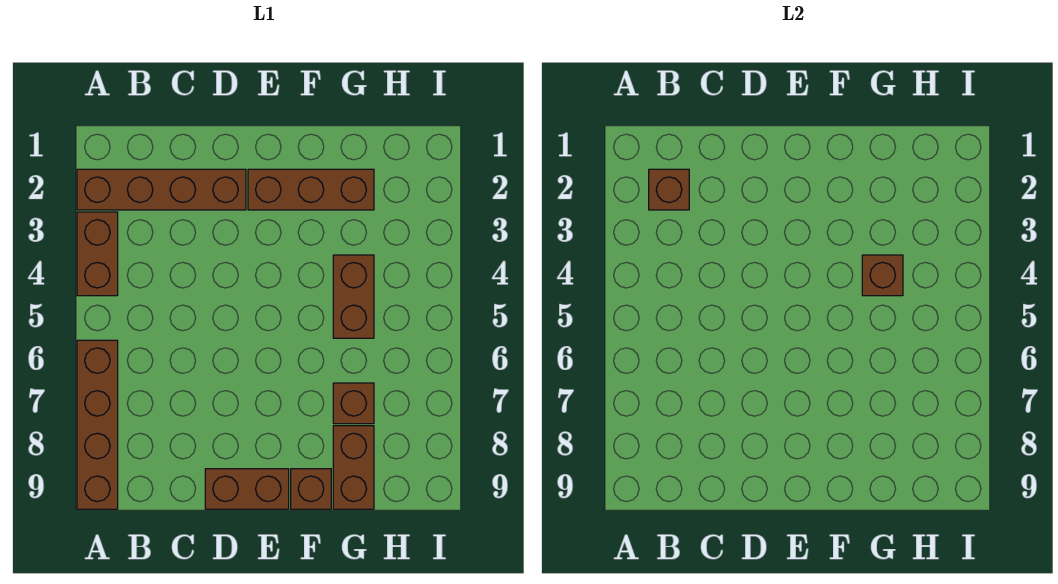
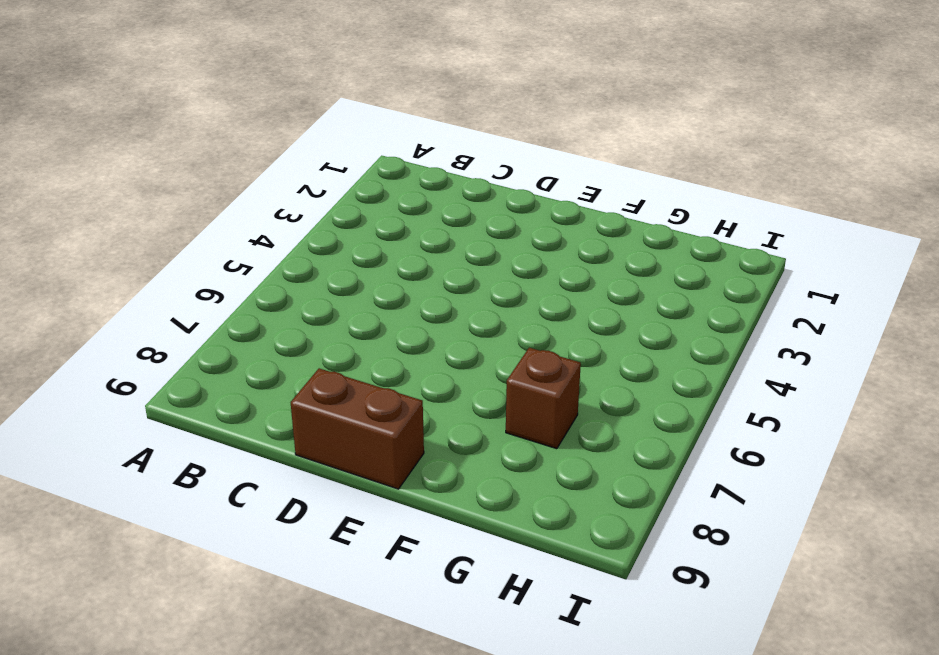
none -> brown brick A2:D2 level 1
none -> brown brick A3:A4 level 1

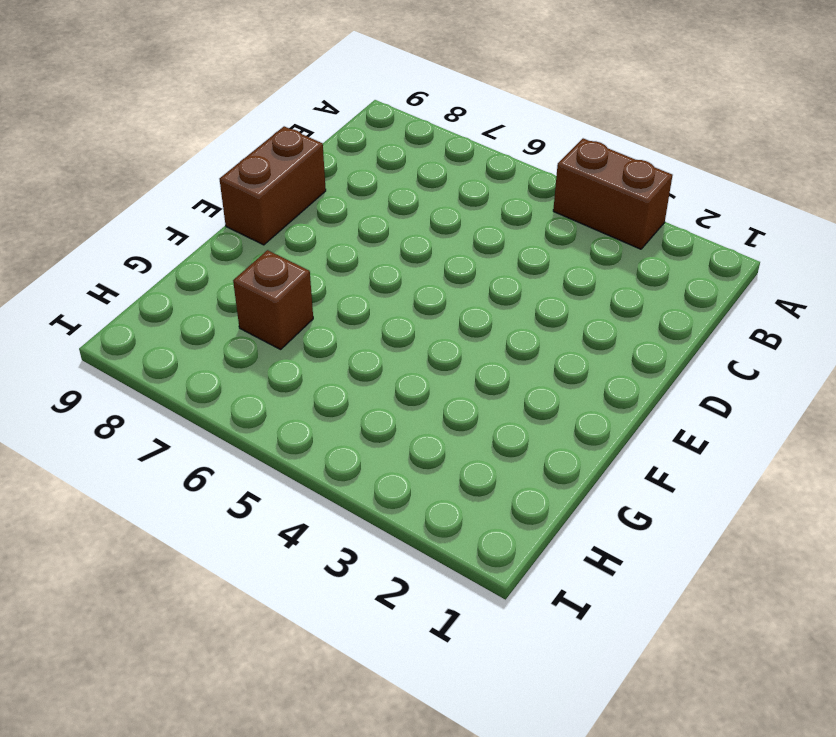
none -> brown brick A2:D2 level 1
none -> brown brick A6:A9 level 1

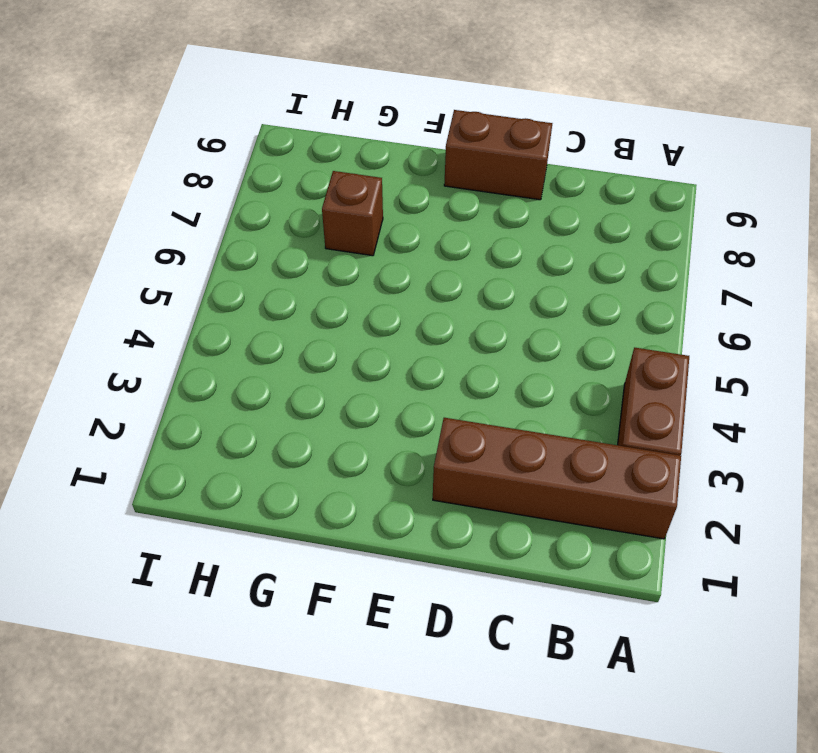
none -> brown brick A6:A9 level 1
none -> brown brick E2:G2 level 1

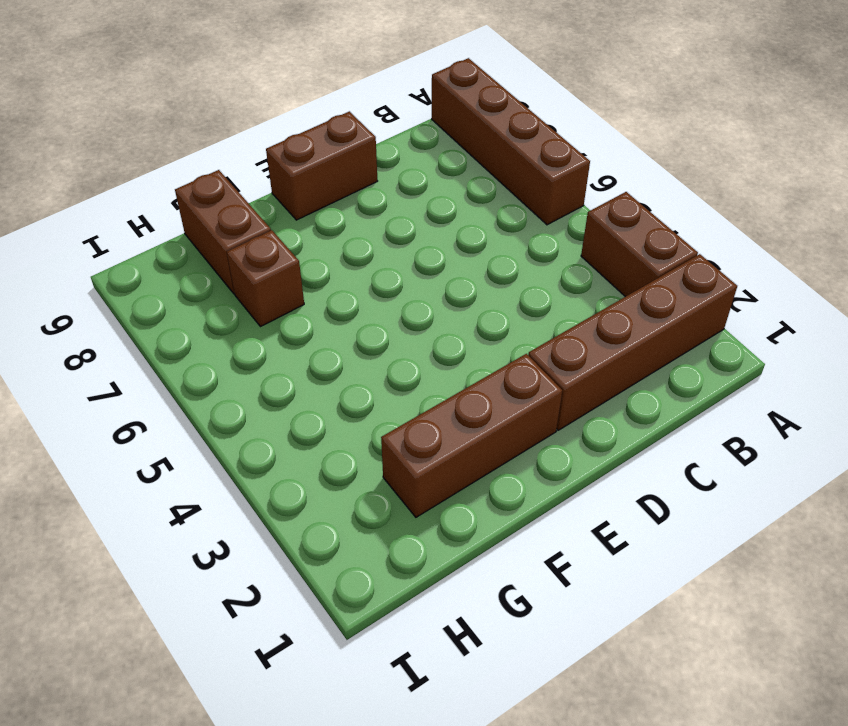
none -> brown brick F9 level 1
none -> brown brick G4:G5 level 1

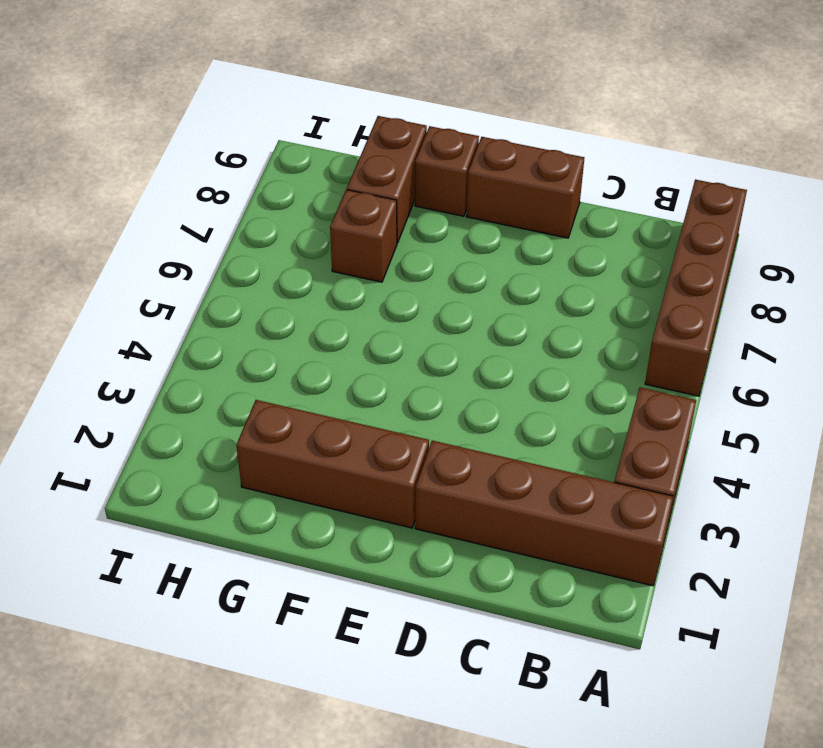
none -> brown brick G4:G5 level 1
none -> brown brick B2 level 2

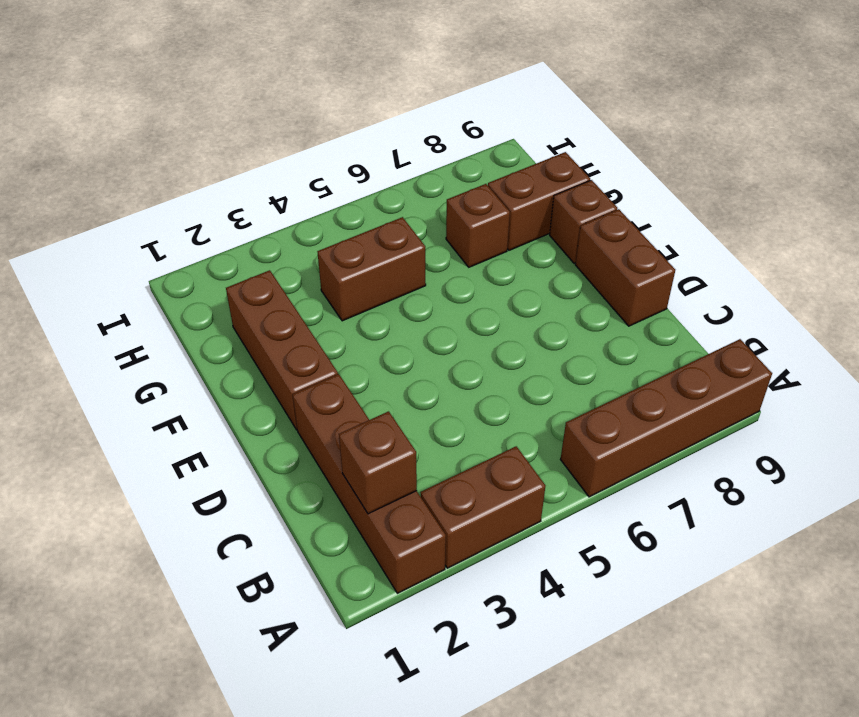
none -> brown brick G4 level 2

